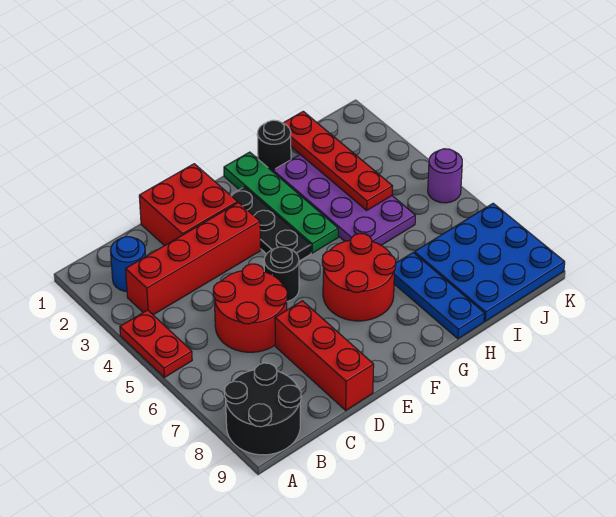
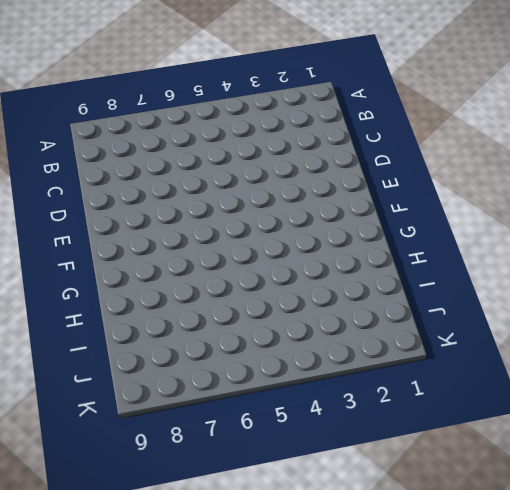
none -> red plate A4:A5 level 1
none -> black round brick A8:B9 level 1
none -> blue round brick B2 level 1

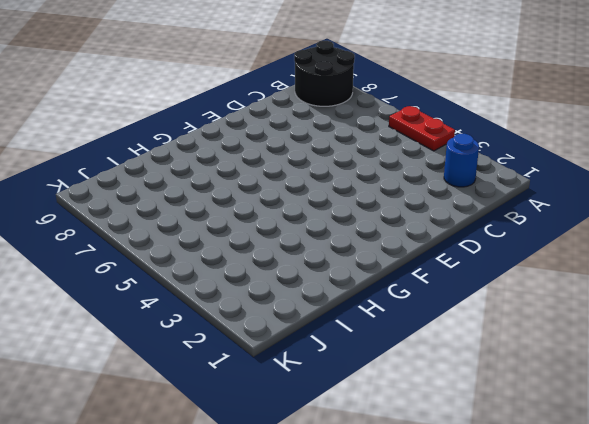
none -> red brick B3:E3 level 1
none -> red round brick C5:D6 level 1
none -> red brick D1:E2 level 1

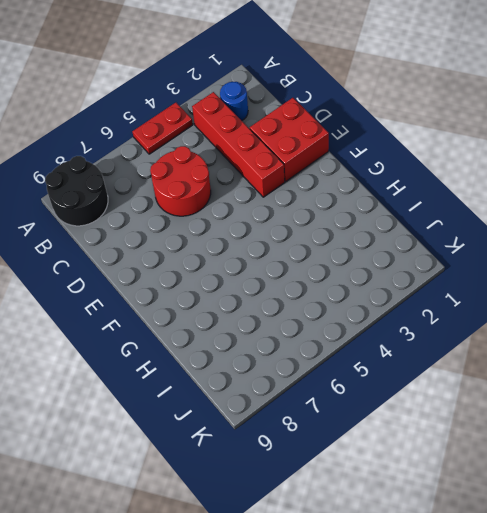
none -> red brick D7:D9 level 1
none -> black round brick E5 level 1
none -> black plate F2:F4 level 1

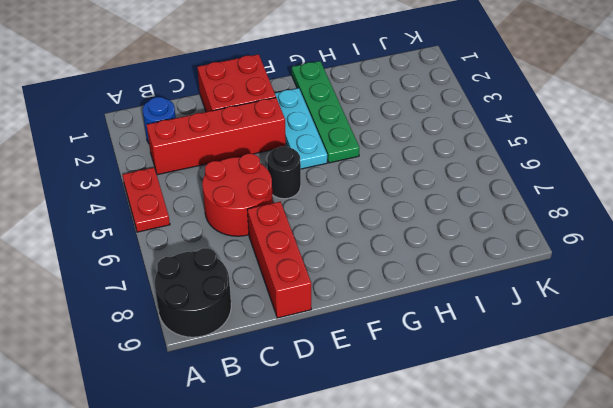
cyan plate F2:F4 level 1 -> black plate F2:F4 level 1
none -> red round brick F6:G7 level 1
none -> black round brick H1 level 1
none -> purple plate H2:I5 level 1

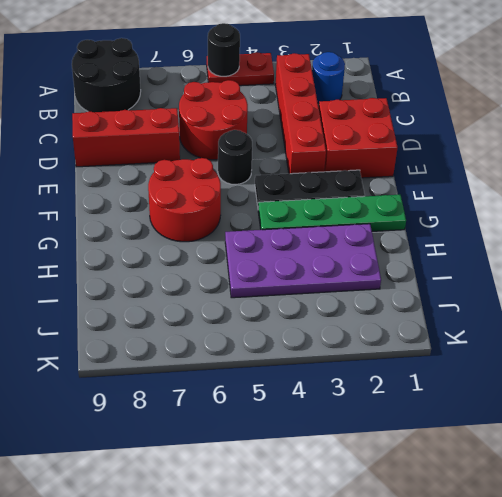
black round brick A5 level 2 -> black round brick H1 level 1
none -> blue plate H7:H9 level 1
none -> blue plate I7:K9 level 1
none -> purple round brick K5 level 1

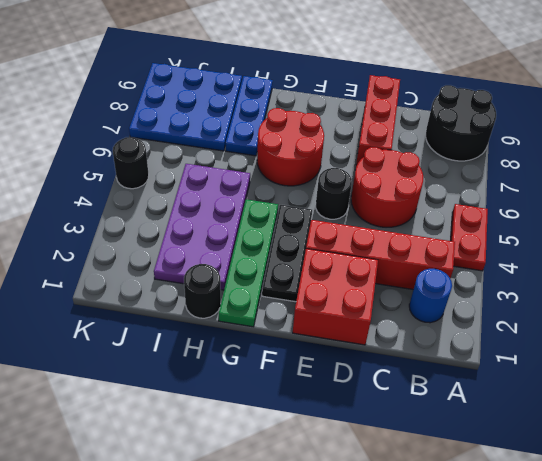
black round brick K5 level 1 -> purple round brick K5 level 1
none -> red plate I1:I4 level 2

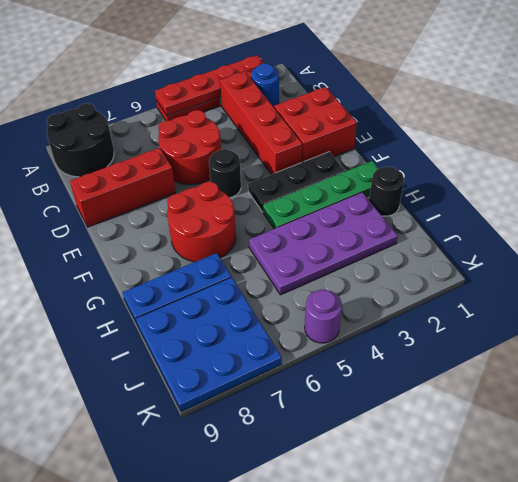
red plate A2:A5 level 2 -> red plate I1:I4 level 2

